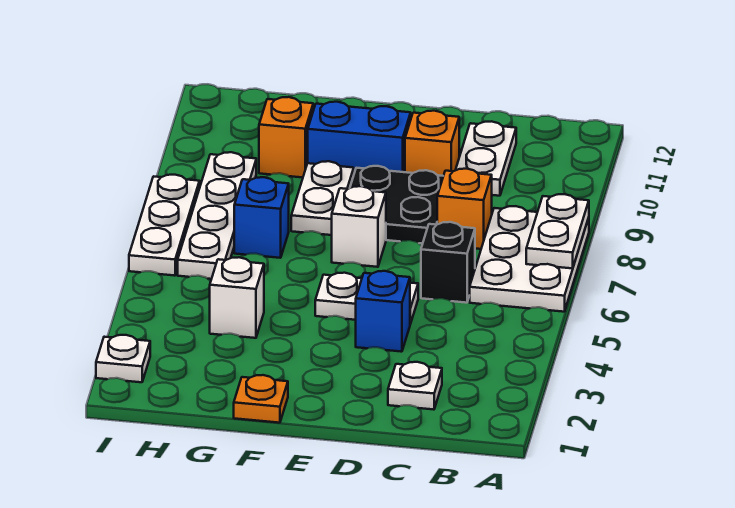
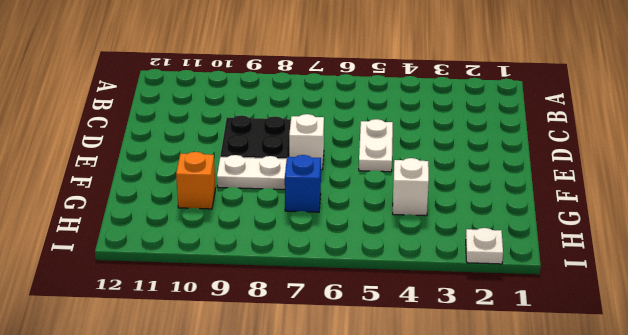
none -> white plate A6:B8 level 1
none -> white plate C2 level 1
none -> black brick C6 level 1

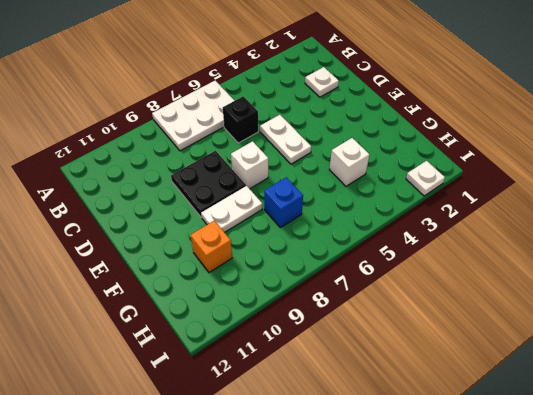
none -> orange brick C8 level 1
none -> white plate C10:C11 level 1
none -> blue brick D4 level 1

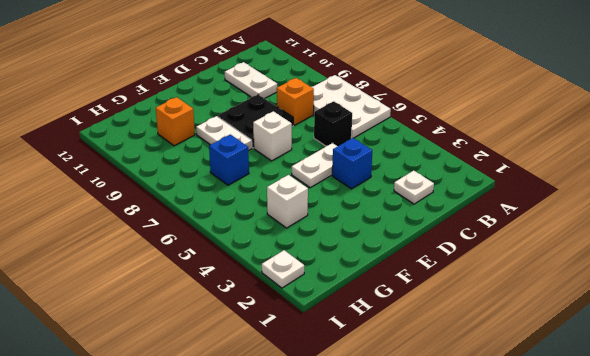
none -> orange brick D10 level 1
none -> blue brick E10:F10 level 1
none -> orange plate F1 level 1

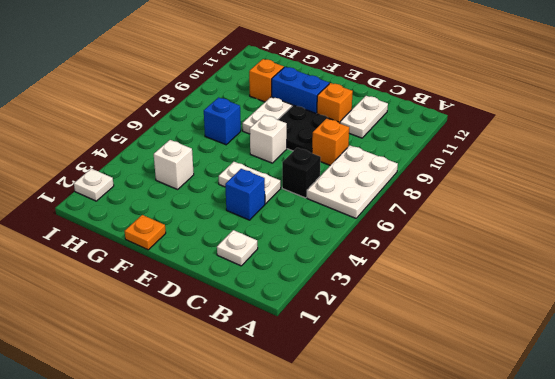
none -> white plate H6:H9 level 1
none -> white plate I6:I8 level 1
none -> white plate A7:A8 level 2

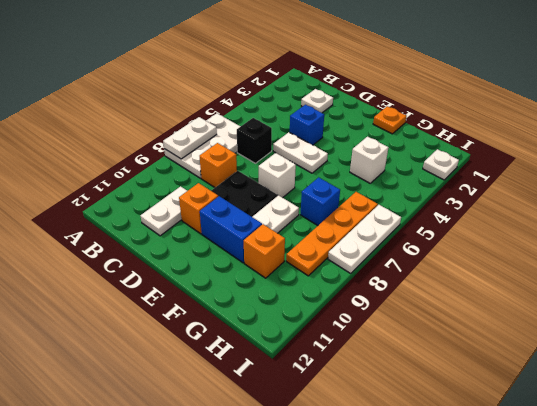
orange plate H6:H9 level 1 -> white plate H6:H9 level 1

